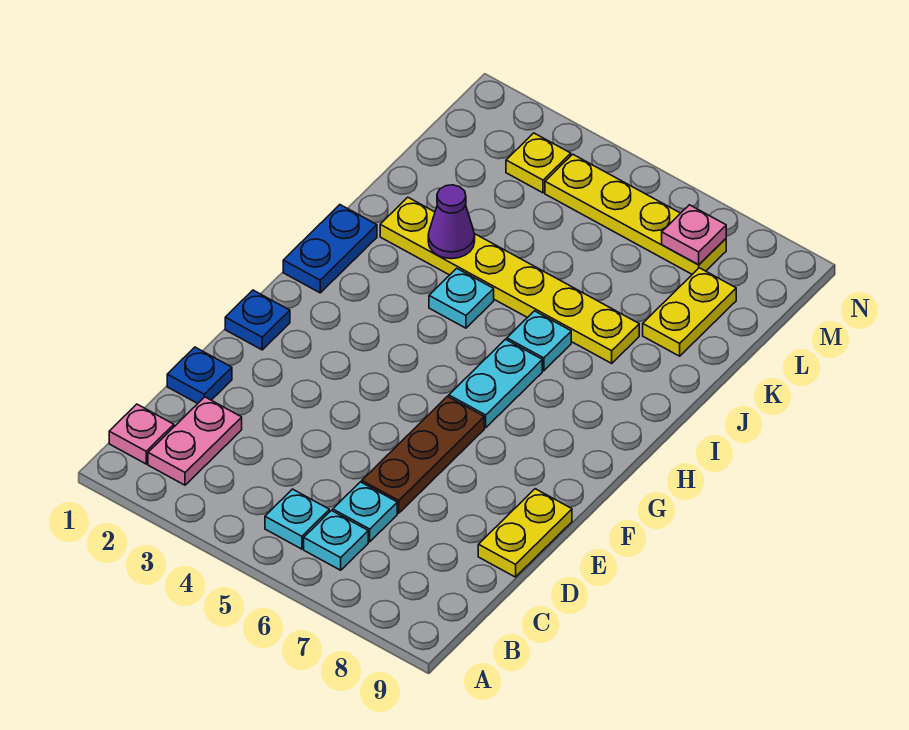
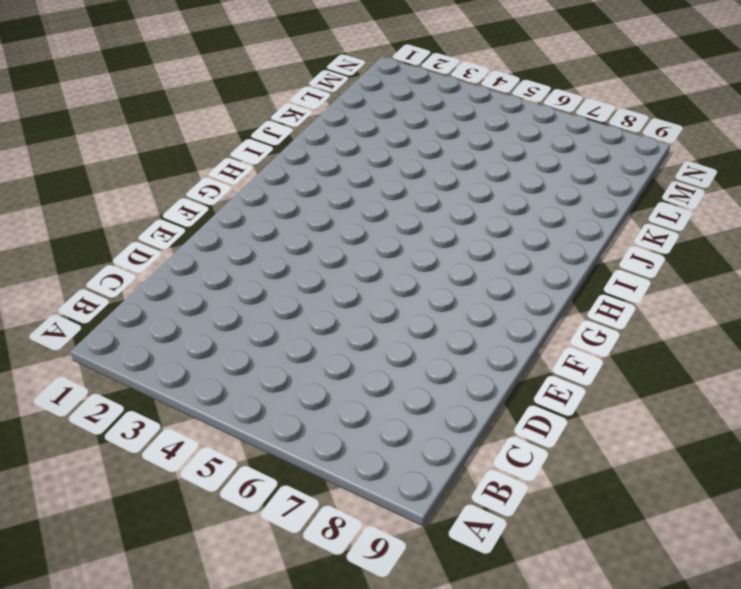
none -> pink plate B1 level 1
none -> pink plate B2:C2 level 1
none -> cyan plate B5 level 1

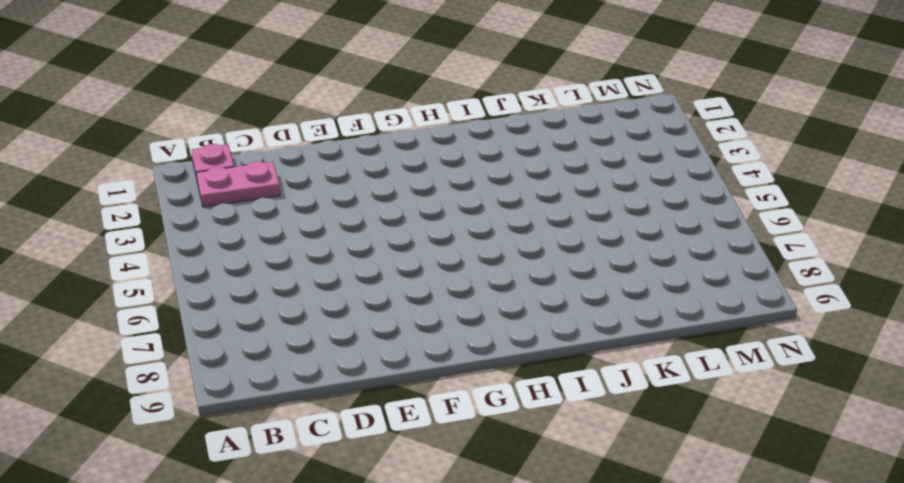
none -> cyan plate B5 level 1
none -> cyan plate B6 level 1
none -> cyan plate C6 level 1

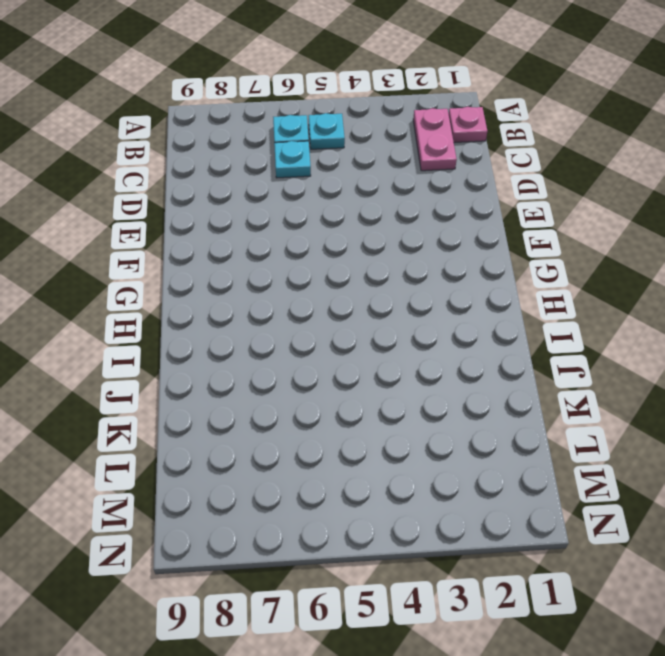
none -> blue plate D1 level 1
none -> brown plate D6:F6 level 1
none -> yellow plate D9:E9 level 1

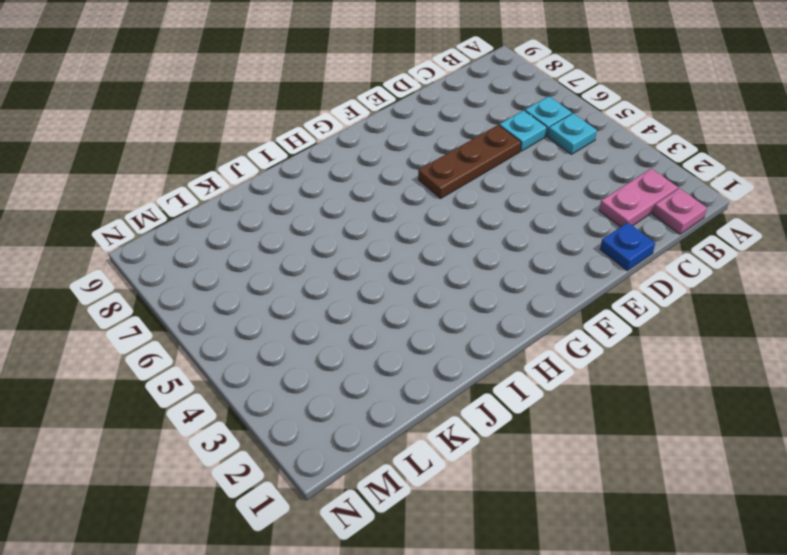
none -> yellow plate D9:E9 level 1
none -> blue plate F1 level 1
none -> cyan plate G6:H6 level 1

